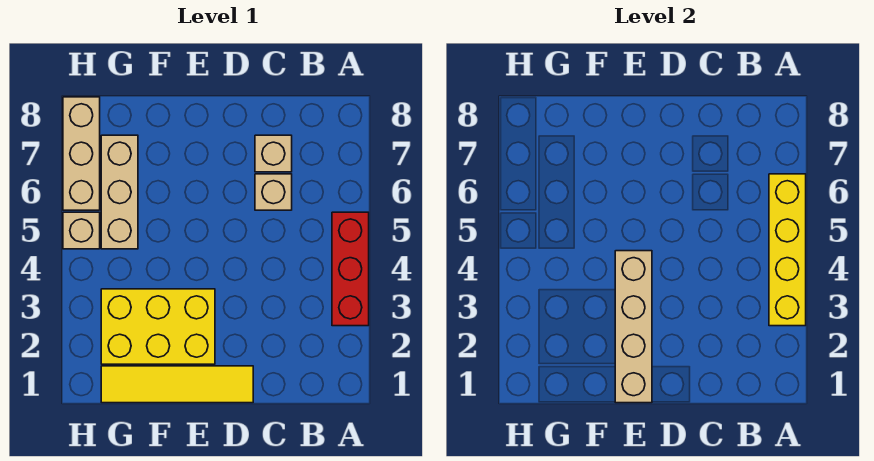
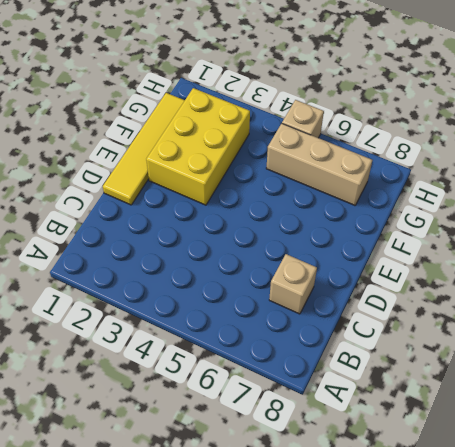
none -> red brick A3:A5 level 1
none -> tan brick C6 level 1

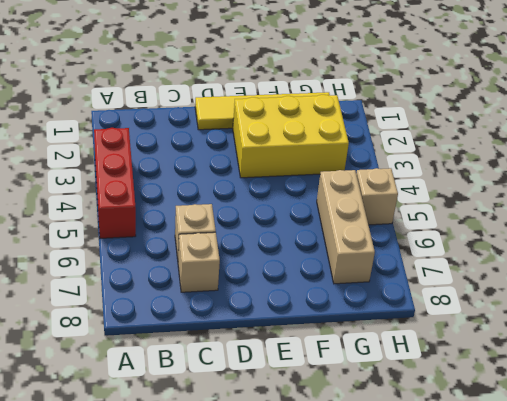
none -> tan brick H6:H8 level 1
none -> yellow brick A3:A6 level 2

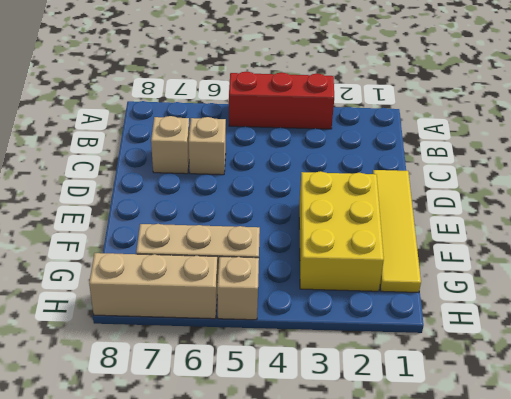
none -> yellow brick A3:A6 level 2
none -> tan brick E1:E4 level 2

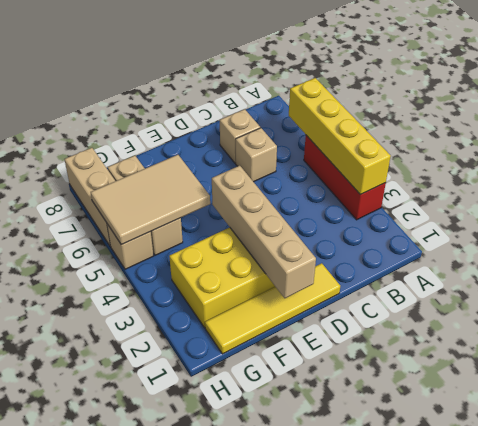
tan tile F5:H6 level 2 -> none

